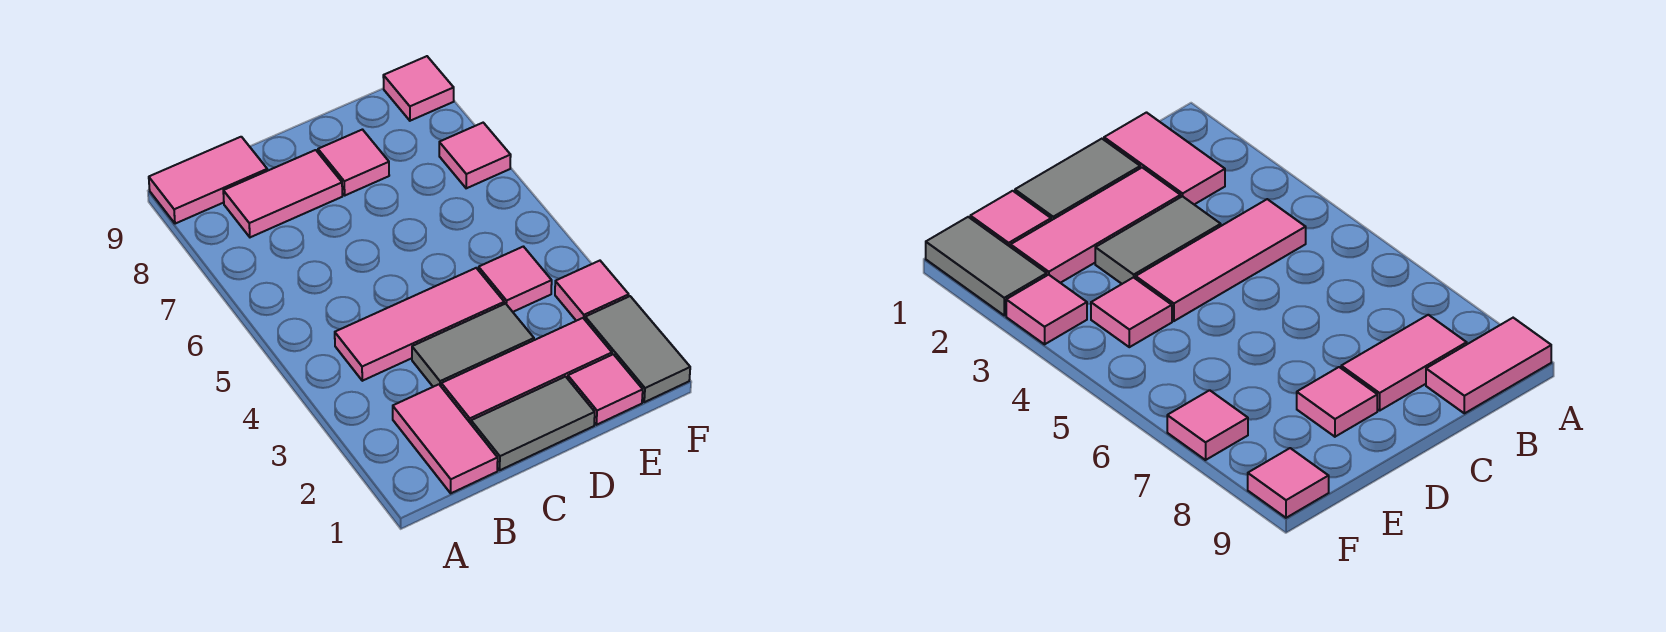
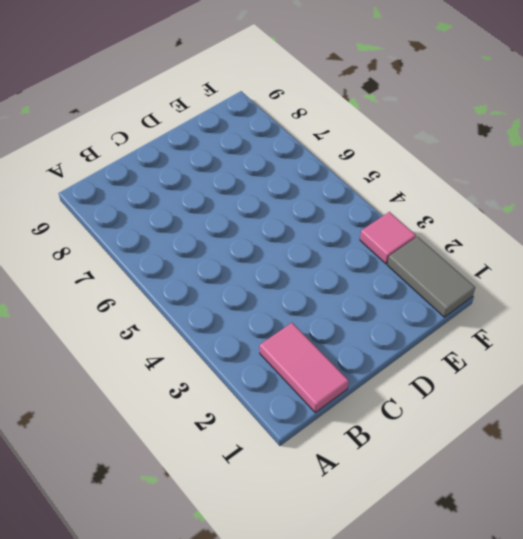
none -> pink tile A9:B9 level 1
none -> pink tile B4:D4 level 1
none -> pink tile B8:C8 level 1

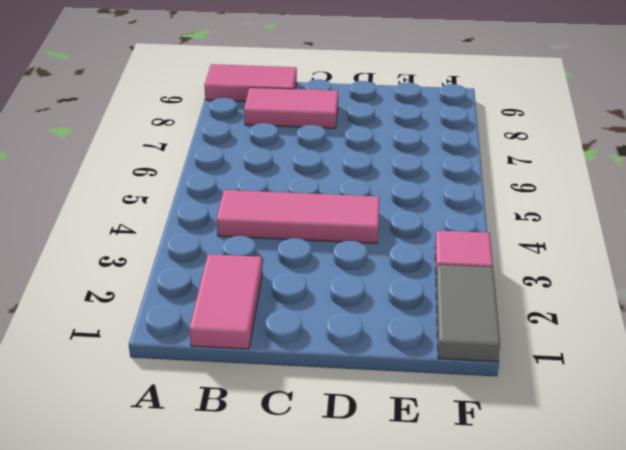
none -> grey tile C1:D1 level 1
none -> pink tile C2:E2 level 1
none -> grey tile C3:D3 level 1

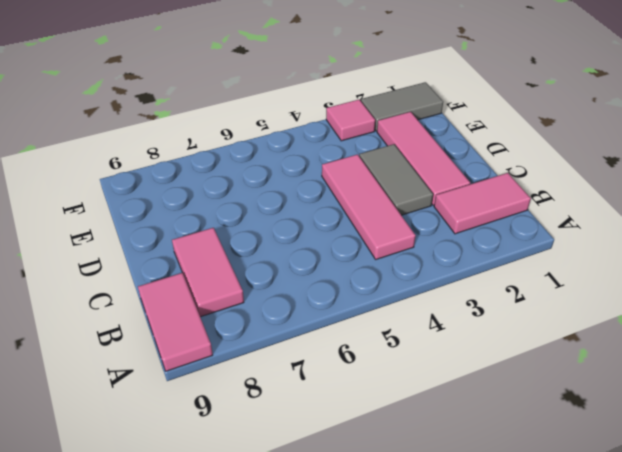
none -> grey tile C1:D1 level 1
none -> pink tile D8 level 1
none -> pink tile E1 level 1

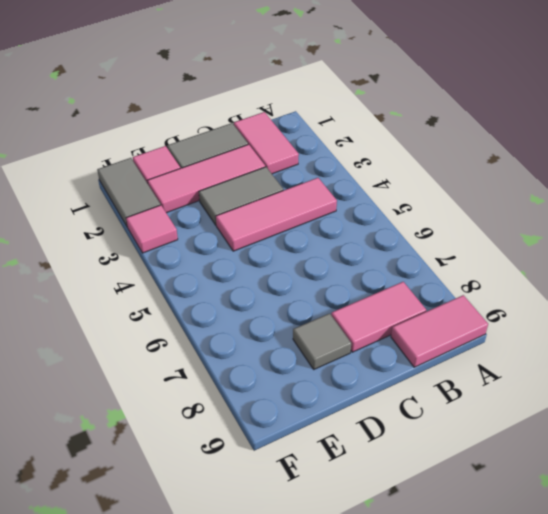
grey tile D8 level 1 -> pink tile D8 level 1
none -> pink tile E4 level 1
none -> pink tile F7 level 1
none -> pink tile F9 level 1

